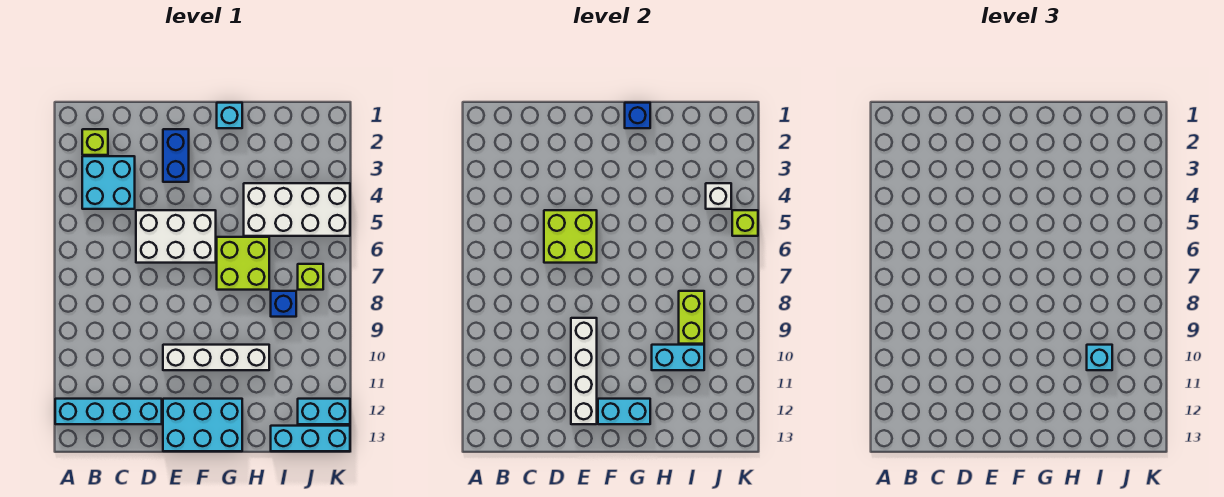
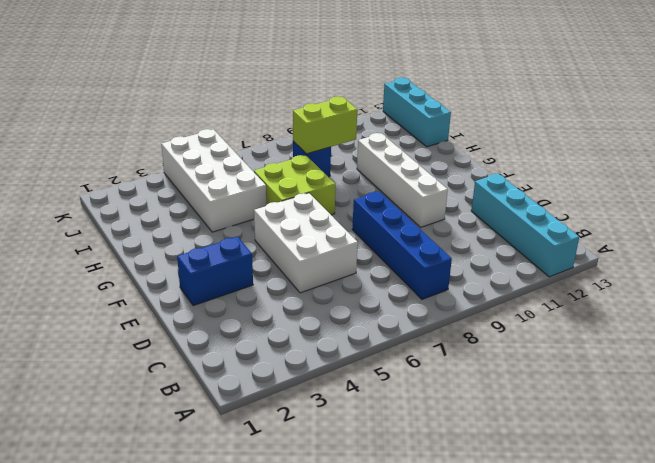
blue brick B8:E8 level 1 -> none
none -> lime brick B2 level 1
none -> cyan brick B3:C4 level 1
none -> cyan brick E12:G13 level 1

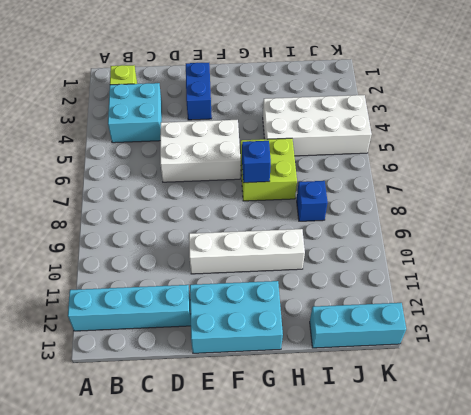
blue brick G7 level 2 -> blue brick G1 level 2
none -> cyan brick G1 level 1
none -> lime brick J7 level 1
none -> cyan brick J12:K12 level 1

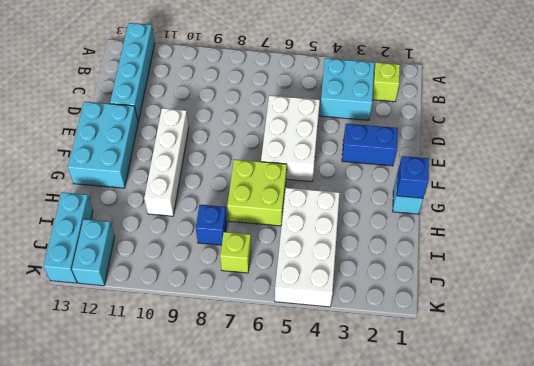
none -> lime brick D5:E6 level 2
none -> white brick E9:E12 level 2
none -> cyan brick F12:G12 level 2

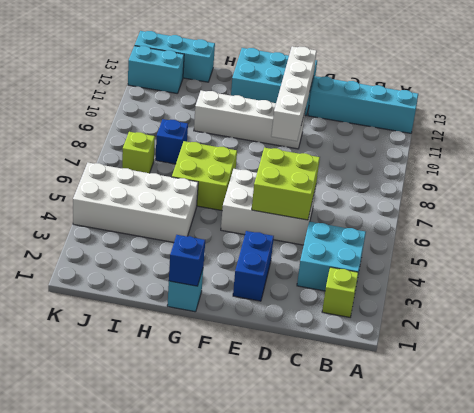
none -> cyan brick F12:G12 level 2
none -> cyan brick H10:I10 level 2
none -> lime brick I8:I9 level 2

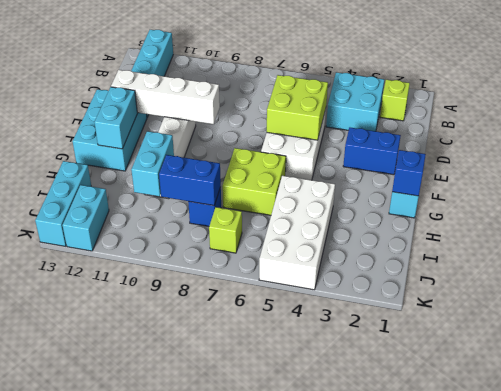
blue brick I8:I9 level 2 -> lime brick I8:I9 level 2
none -> white brick J4 level 2
none -> lime brick K5 level 2
none -> cyan brick I10 level 3

